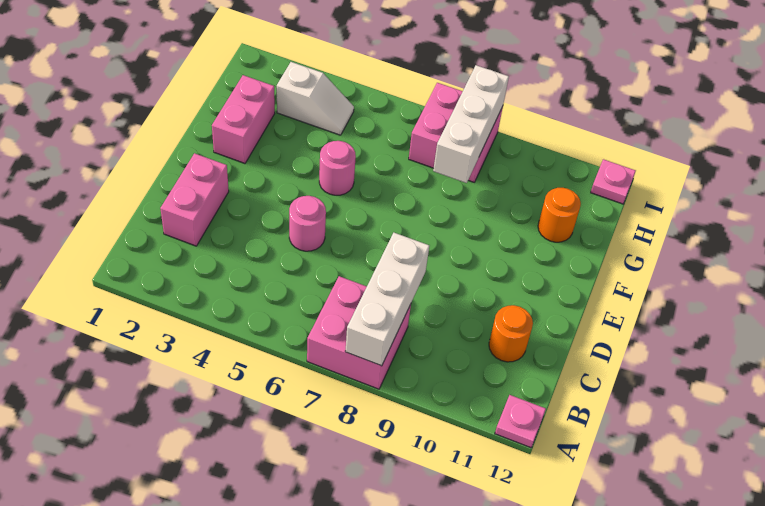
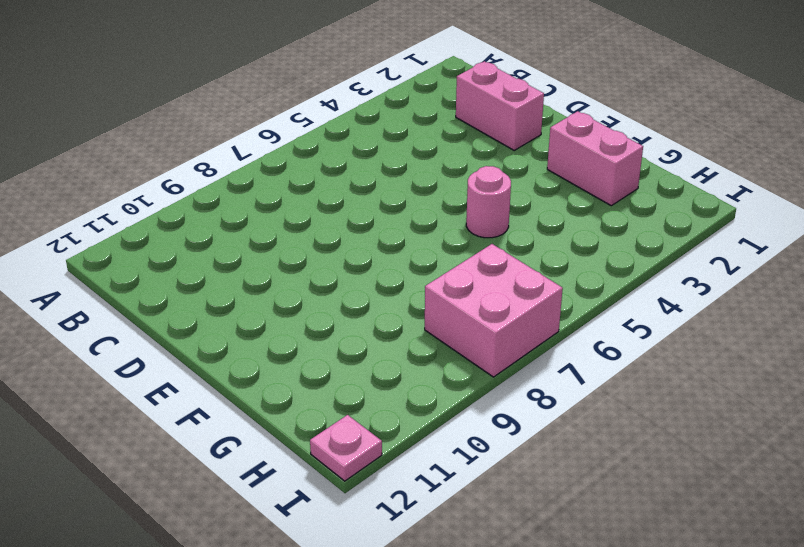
none -> pink brick A7:B8 level 1
none -> pink plate A12 level 1
none -> orange round brick C11 level 1

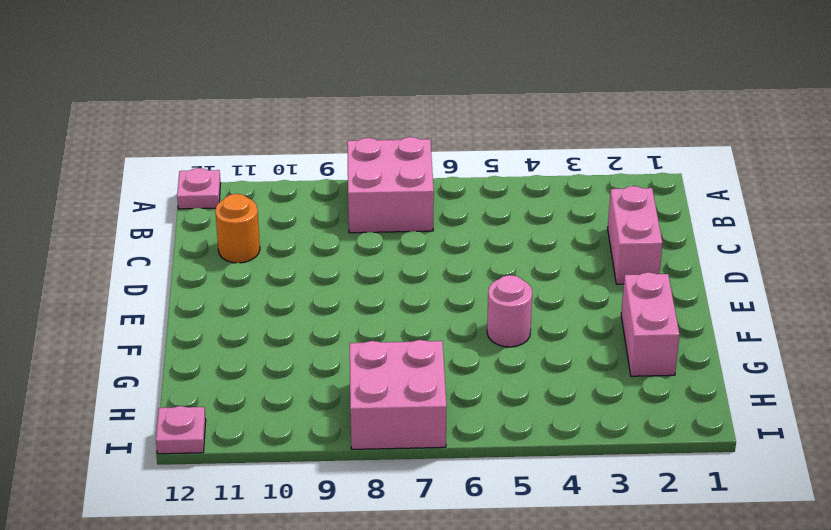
none -> pink round brick D5 level 1
none -> orange round brick G11 level 1
none -> white slope H3:H4 level 1 top 3

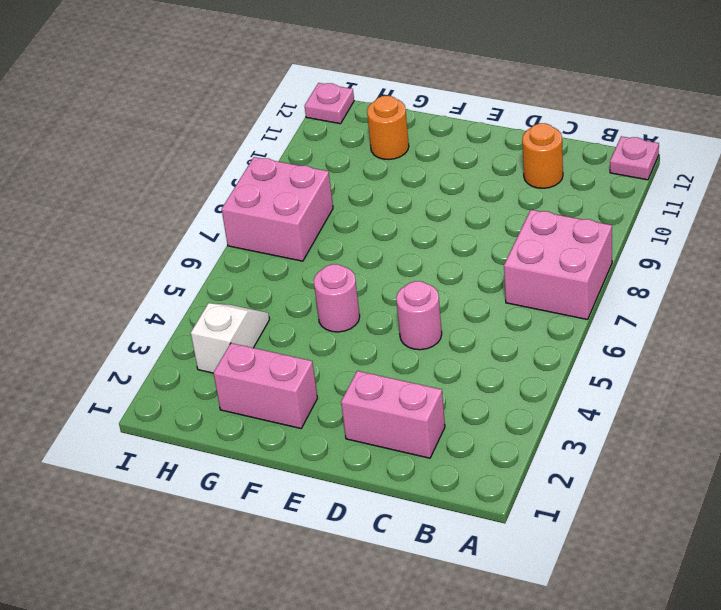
none -> white brick A8:C8 level 2
none -> white brick G8:I8 level 2

